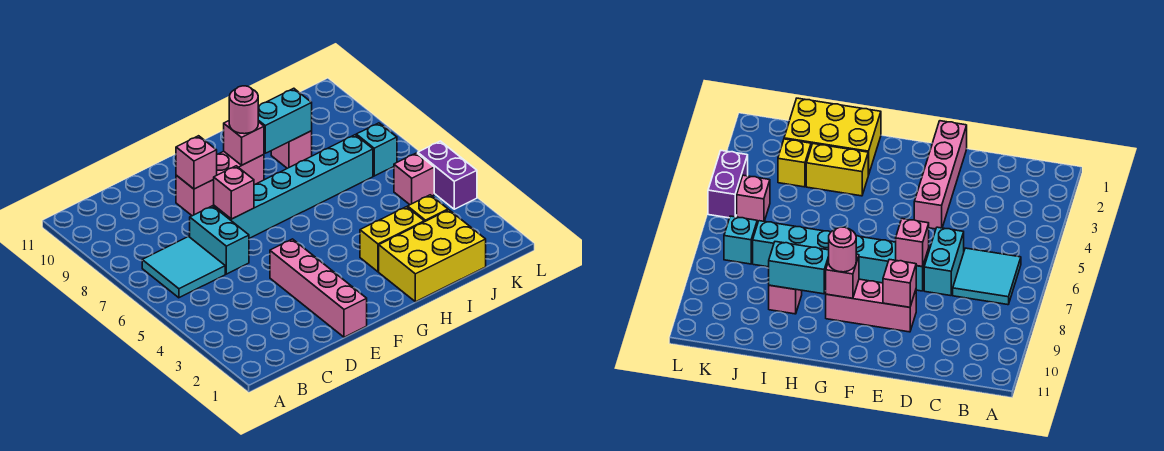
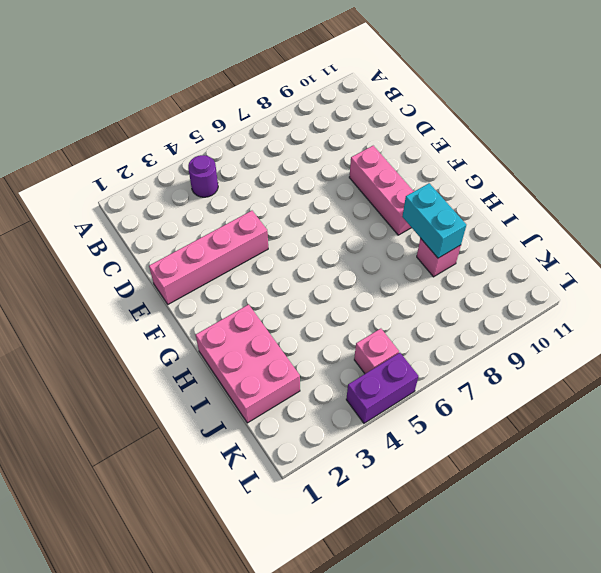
purple round brick B4 level 1 -> none
pink brick H1:J2 level 1 -> yellow brick H1:J2 level 1
none -> cyan tile B6:C7 level 1
none -> cyan brick D6:D7 level 1
none -> cyan brick E7:J7 level 1

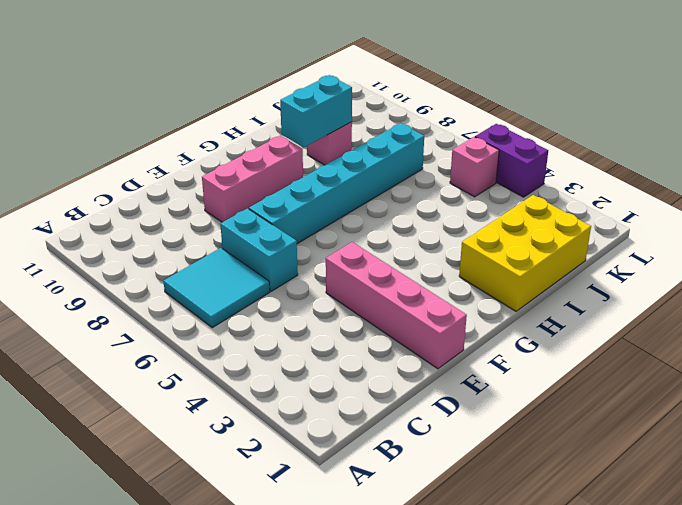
none -> yellow brick H3:I3 level 1
none -> yellow brick J3 level 1
none -> cyan brick K7 level 1

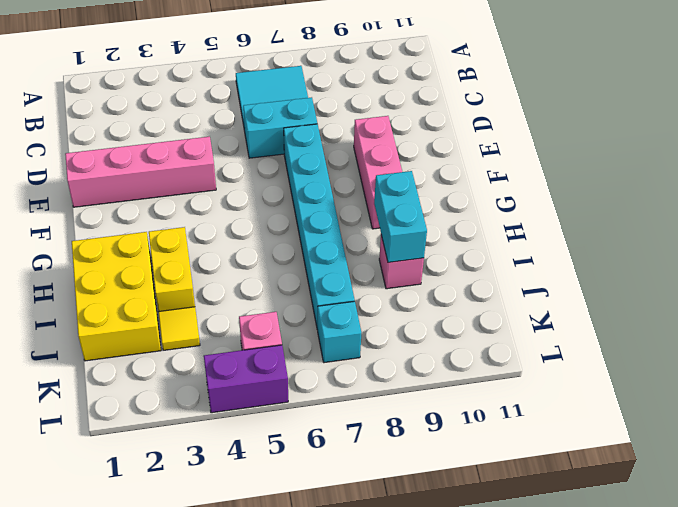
yellow tile J3 level 1 -> yellow brick J3 level 1
none -> pink brick E7 level 2
none -> pink brick E9 level 2
none -> pink brick G9 level 2

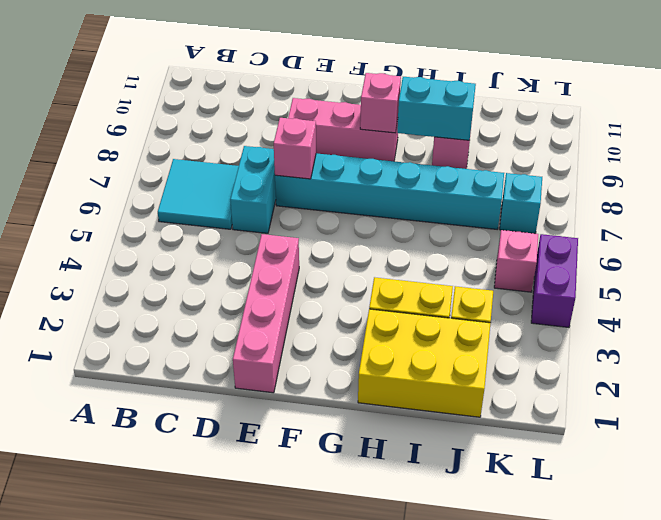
none -> pink brick E9 level 2
none -> pink round brick G9 level 3

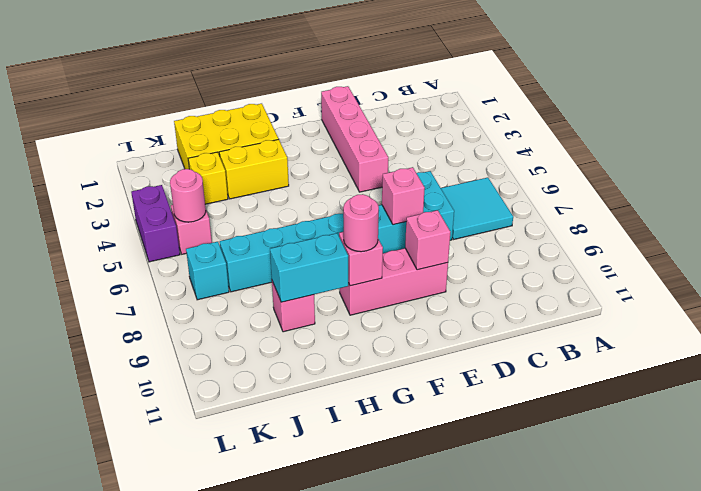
pink round brick K5 level 2 -> none

